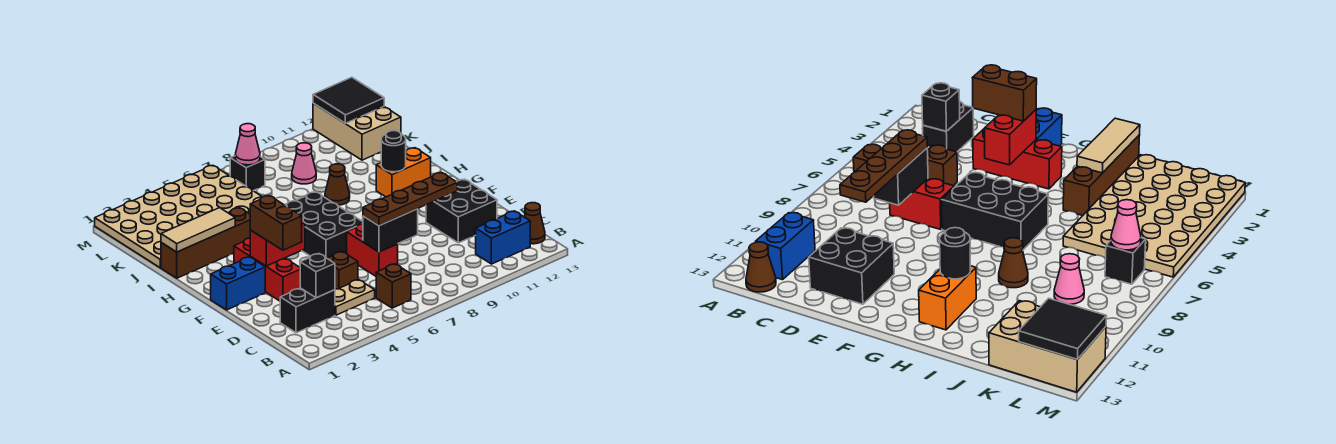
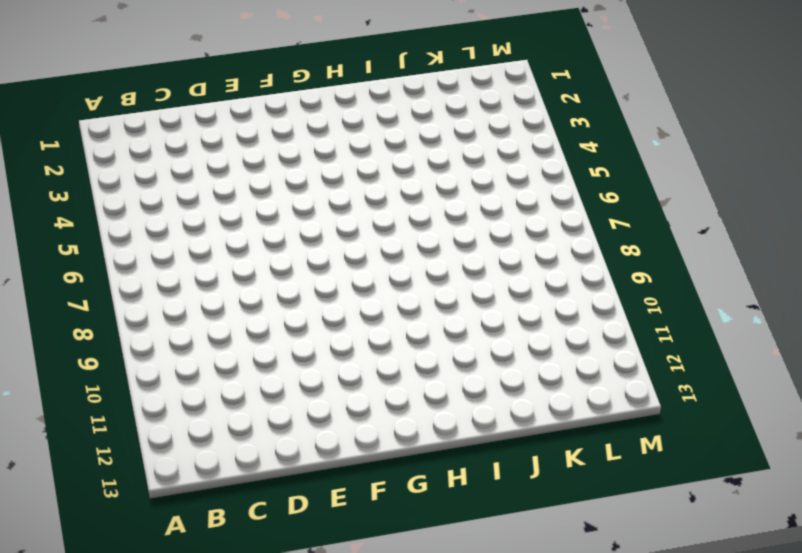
none -> brown brick B6 level 1
none -> blue brick B11:B12 level 1
none -> brown cone B13 level 1

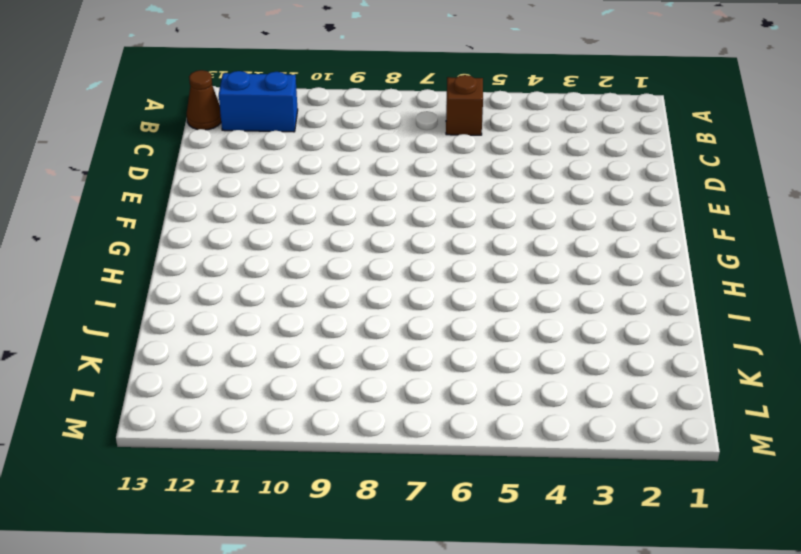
none -> black brick C2:C3 level 1
none -> tan plate C4:C5 level 1
none -> brown brick D5 level 1

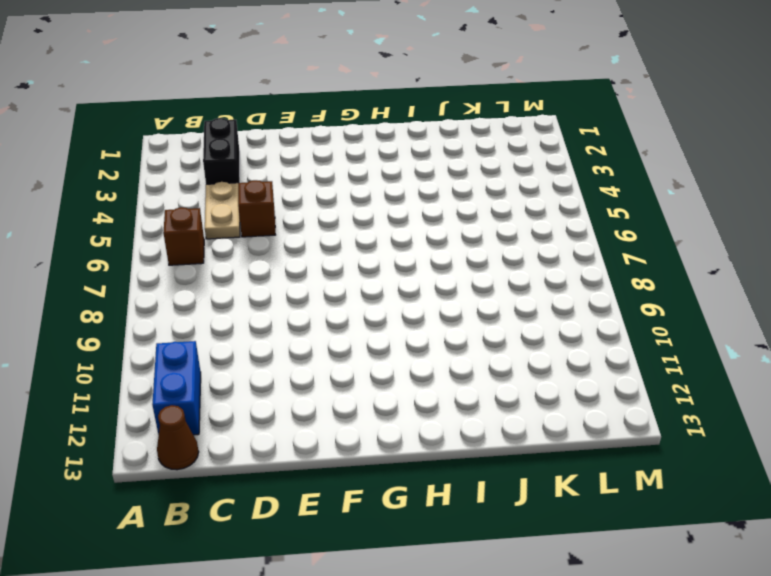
none -> red brick D7:E7 level 1
none -> black brick D11:E12 level 1
none -> red brick E3:G3 level 1

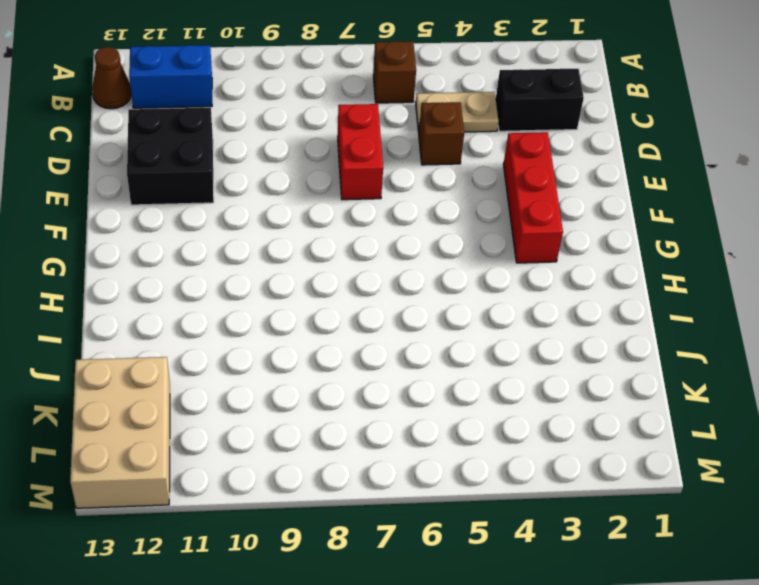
none -> blue brick F1:F2 level 1
none -> black brick F6:H7 level 1
none -> orange brick H11:H12 level 1

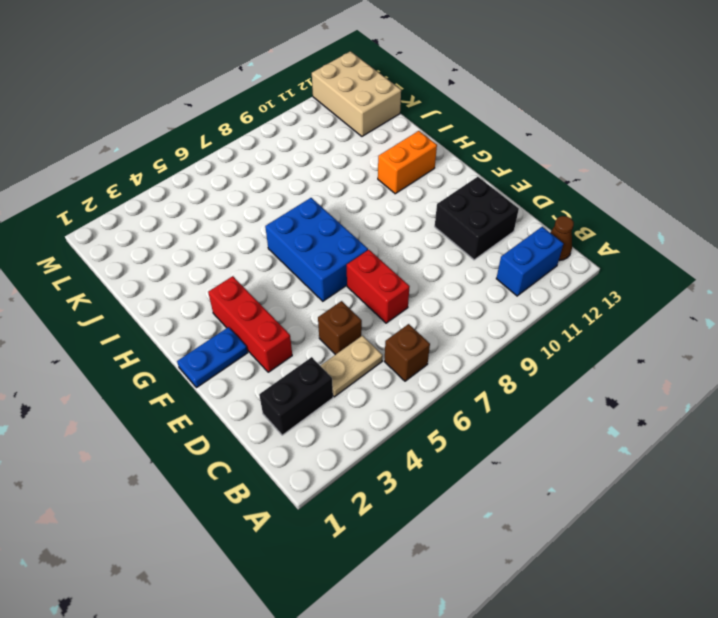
blue plate F1:F2 level 1 -> blue brick F1:F2 level 1
blue brick F6:H7 level 1 -> black brick F6:H7 level 1
none -> brown brick I1:I4 level 1
none -> brown cone I9 level 1
none -> tan plate J1:M6 level 1

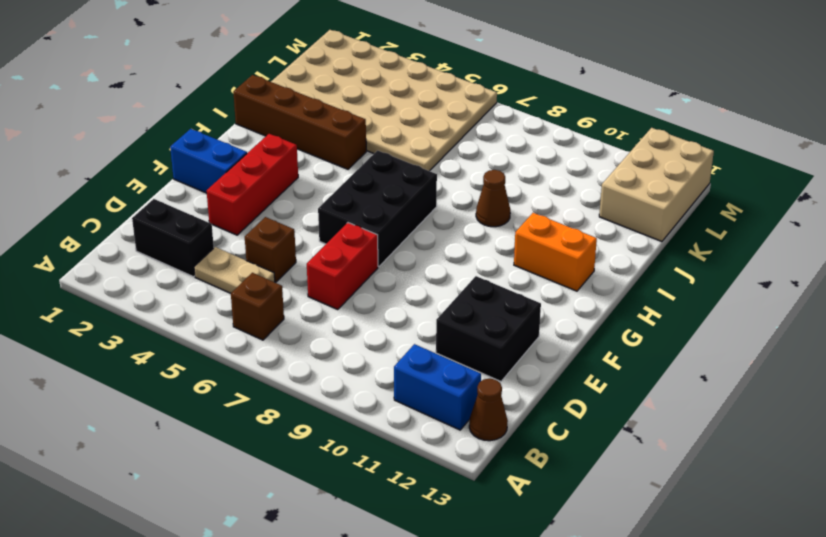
none -> pink cone K9 level 1
none -> black brick L7 level 1
none -> black brick C3 level 2

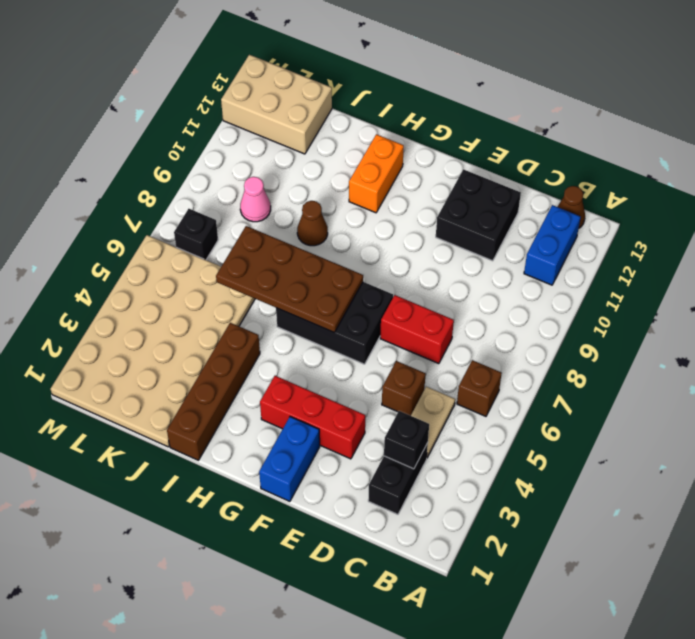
brown plate G6:J7 level 2 -> none
none -> black brick D7:D8 level 2
none -> red brick F3:F4 level 2
none -> black round brick H11 level 2

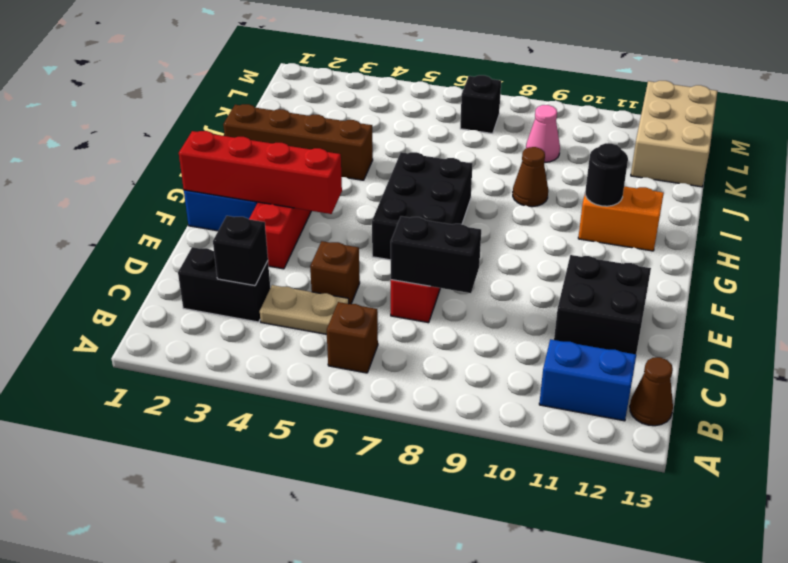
red brick F1:F4 level 2 -> red brick F3:F4 level 2
none -> tan plate J1:M6 level 1
none -> tan tile I1:I3 level 2
none -> pink cone L7 level 2

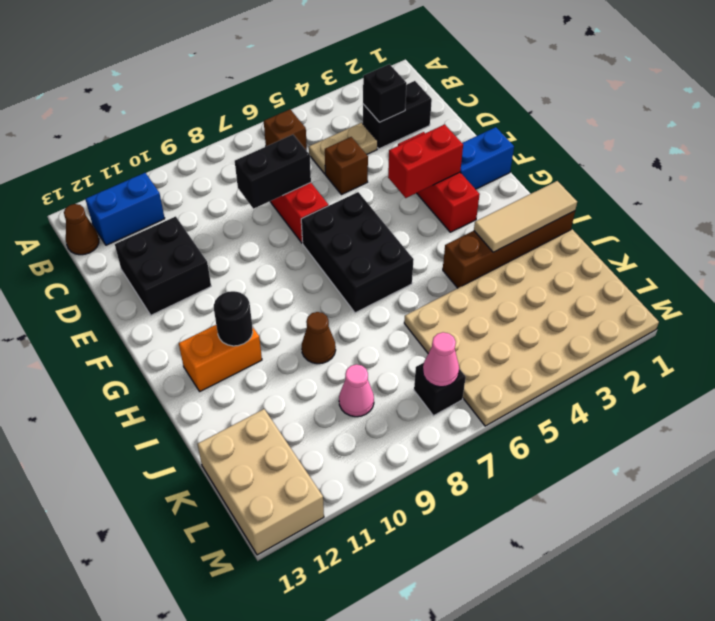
none -> black tile L12:M13 level 2
none -> brown plate D7:D10 level 3
none -> brown brick E3:F3 level 3

